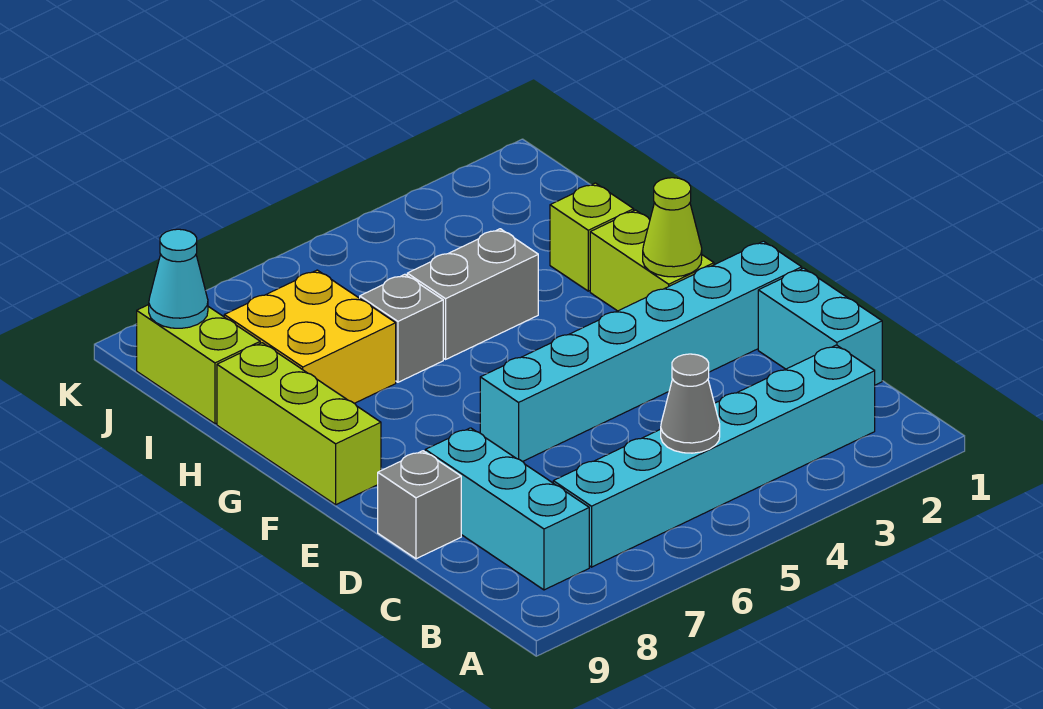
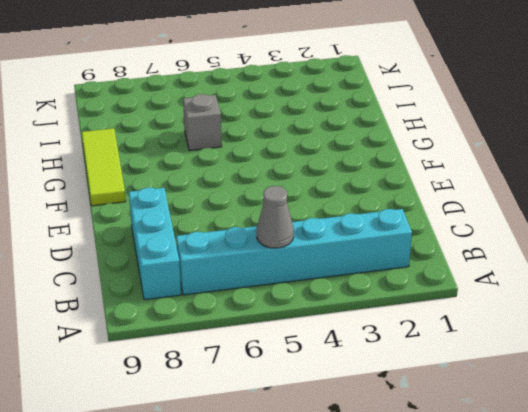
lime tile F9:H9 level 1 -> lime brick F9:H9 level 1
none -> cyan brick C1:D1 level 1
none -> grey brick D9 level 1
none -> cyan brick E1:E6 level 1

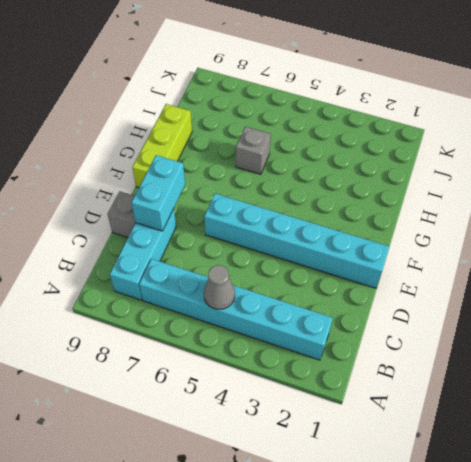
cyan brick D8:E8 level 2 -> cyan brick C1:D1 level 1
none -> lime brick F2:G2 level 1
none -> lime brick H2 level 1
none -> grey brick H4:H5 level 1

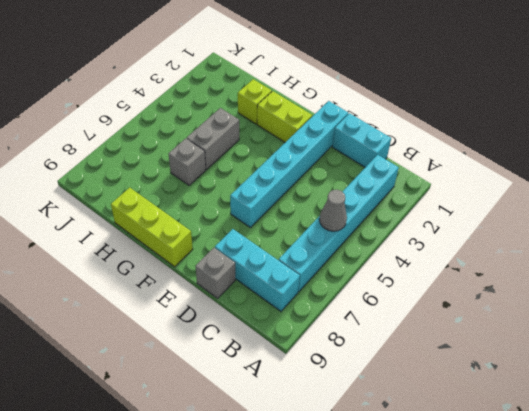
none -> yellow brick H7:I8 level 1
none -> lime brick I9:J9 level 1
none -> lime cone F2 level 2

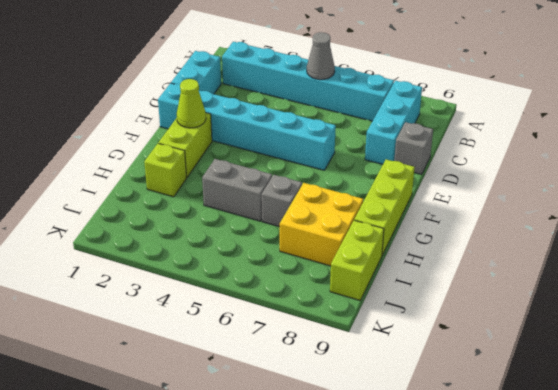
none -> cyan cone J9 level 2

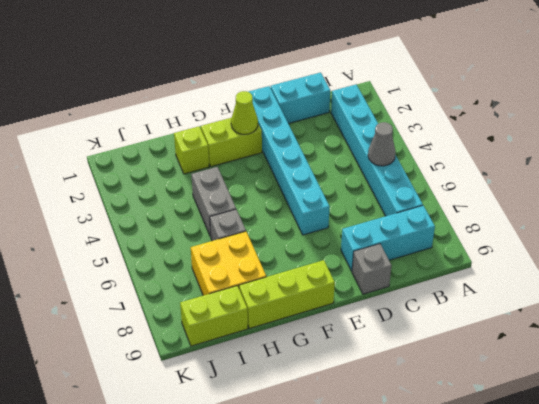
none -> cyan cone J9 level 2

